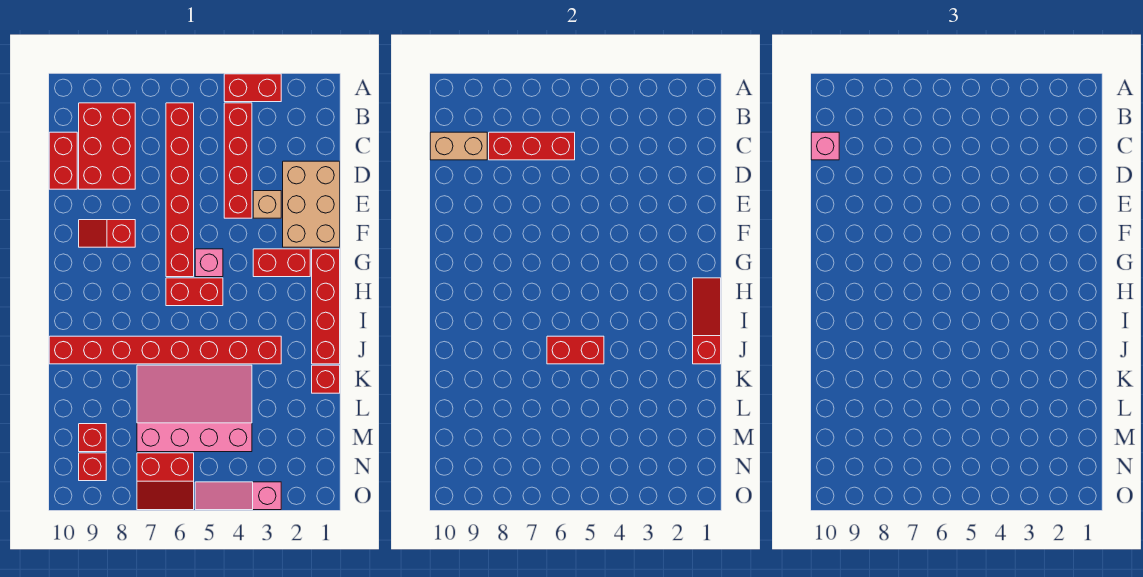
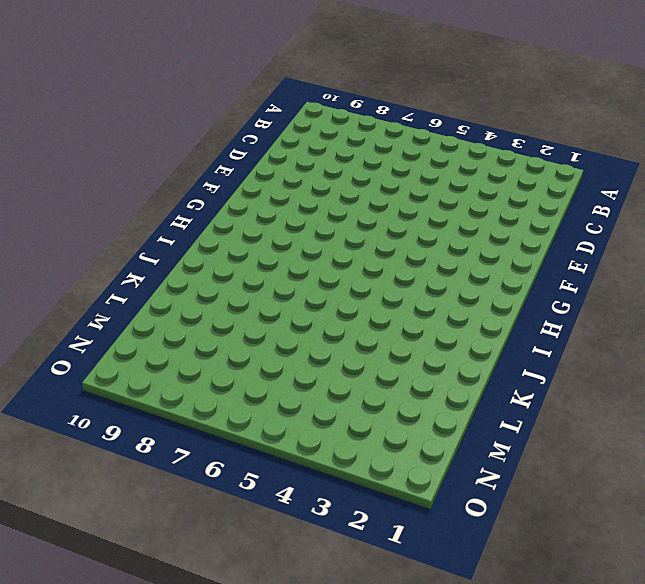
none -> red brick A3:A4 level 1
none -> red brick B4:E4 level 1
none -> red brick B6:G6 level 1

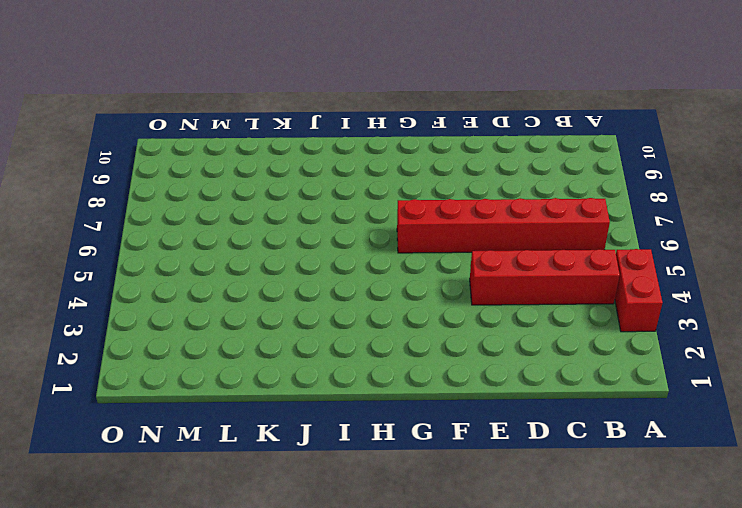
none -> red brick B8:D9 level 1
none -> red brick C10:D10 level 1
none -> tan brick D1:F2 level 1

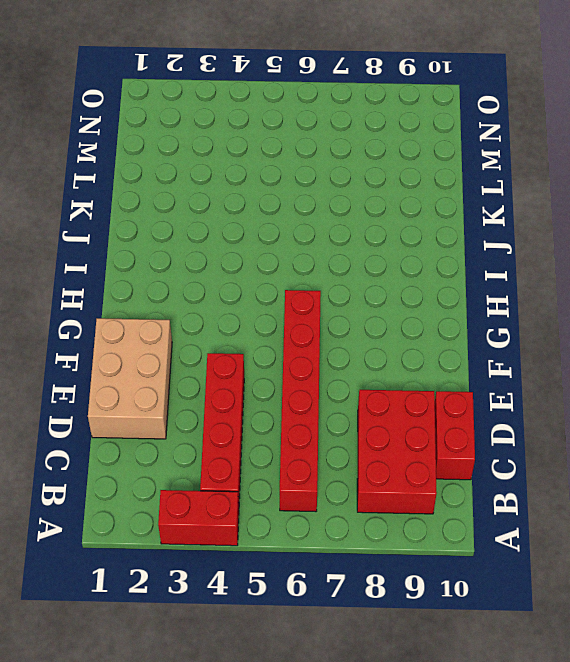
none -> tan brick E3 level 1
none -> red slope F8:F9 level 1 top 8
none -> red brick G1:J1 level 1

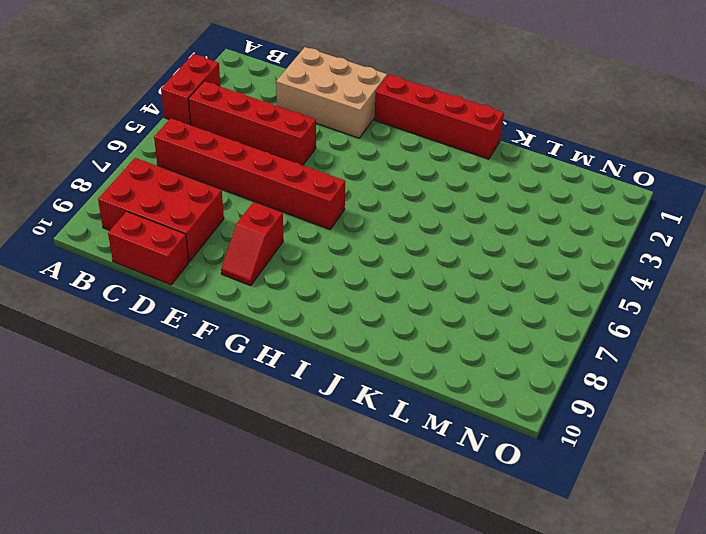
none -> tan brick E3 level 1
none -> red brick G2:G3 level 1
none -> pink brick G5 level 1

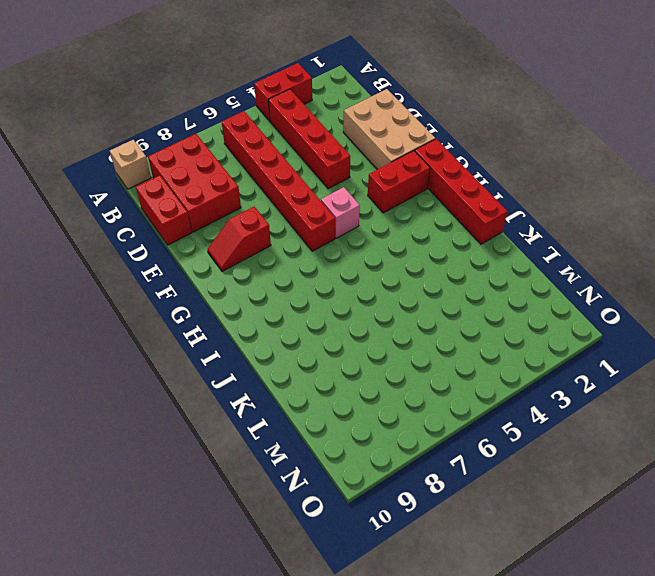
tan brick A10 level 1 -> tan brick E3 level 1
none -> red brick H5:H6 level 1
none -> red brick J3:J10 level 1
none -> red brick K1 level 1

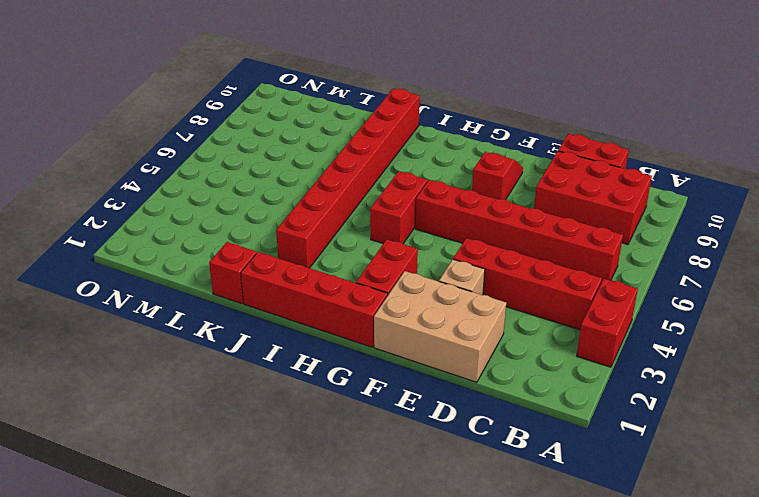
none -> pink brick G5 level 1
none -> pink slope K4:M7 level 1 top M
none -> red brick M9 level 1

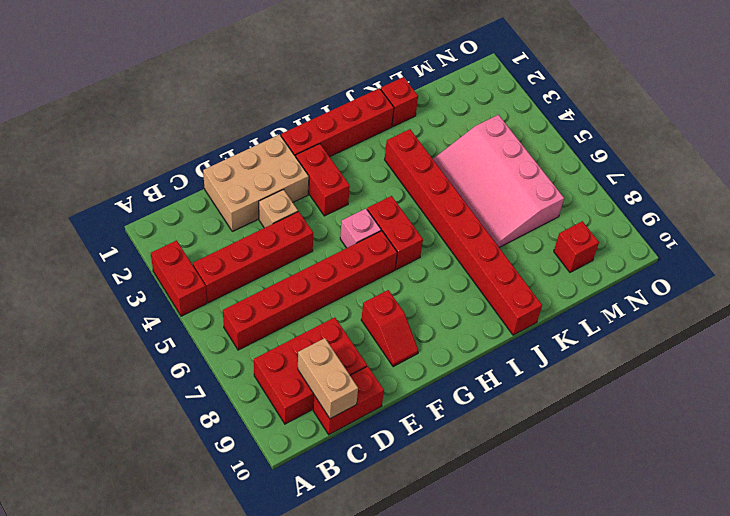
none -> red slope N6:O7 level 1 top N
none -> red brick N9 level 1
none -> pink slope O3:O5 level 1 top 3

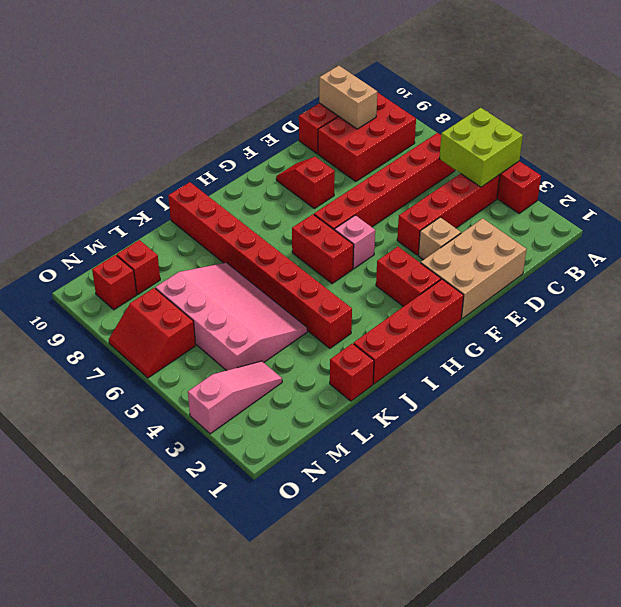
lime brick A4:B5 level 2 -> none
pink slope M3:O3 level 1 top O -> pink slope O3:O5 level 1 top 3
none -> red brick C6:C8 level 2
none -> red slope H1:J1 level 2 top J
none -> red brick J5:J6 level 2

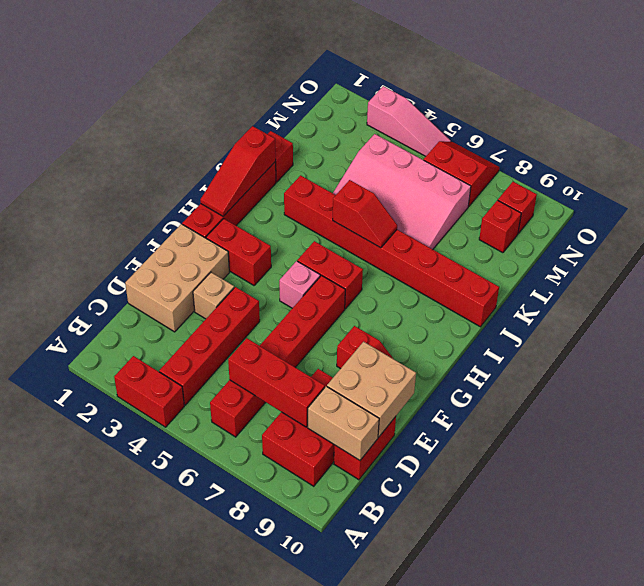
tan brick D9:E10 level 2 -> none
red slope J5:J6 level 2 top 5 -> red brick J5:J6 level 2
none -> pink brick C10 level 3

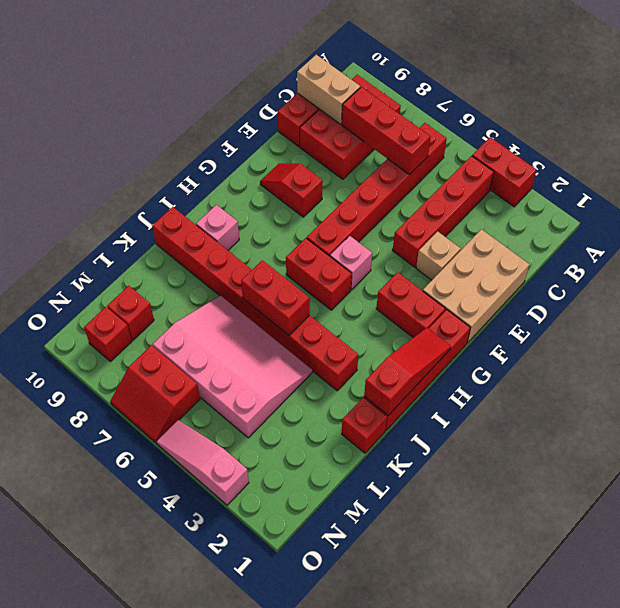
pink brick I9 level 1 -> pink brick C10 level 3

